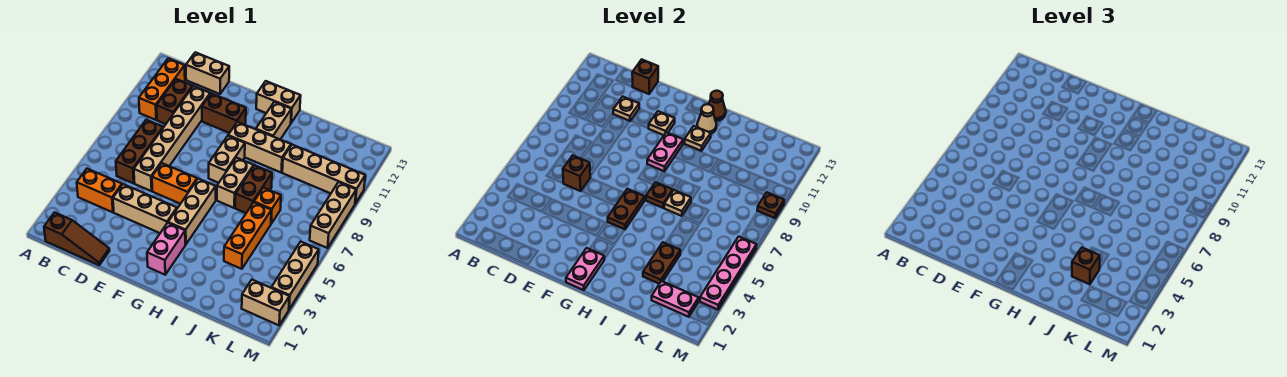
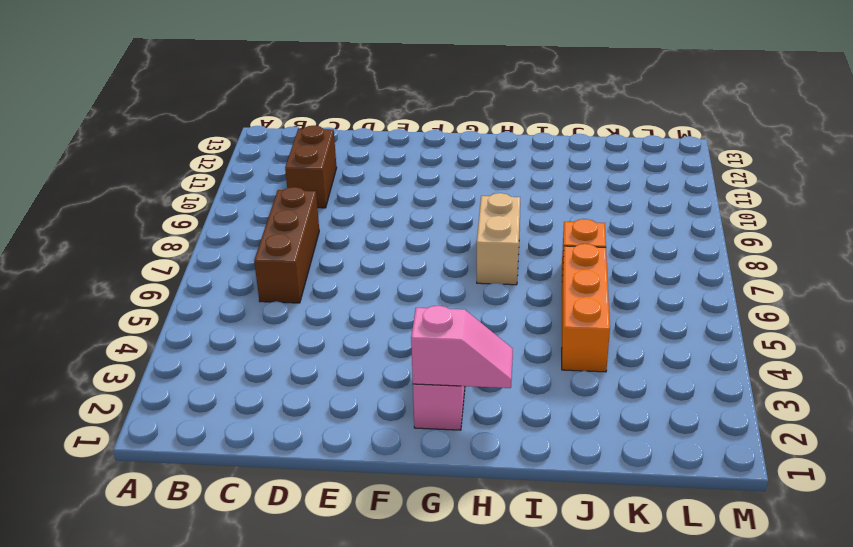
pink slope G2:H2 level 2 top G -> pink plate G1:G2 level 2
none -> brown slope B1:D1 level 1 top B
none -> orange brick B4:C4 level 1
none -> orange brick B10:B12 level 1
none -> tan brick C13:D13 level 1

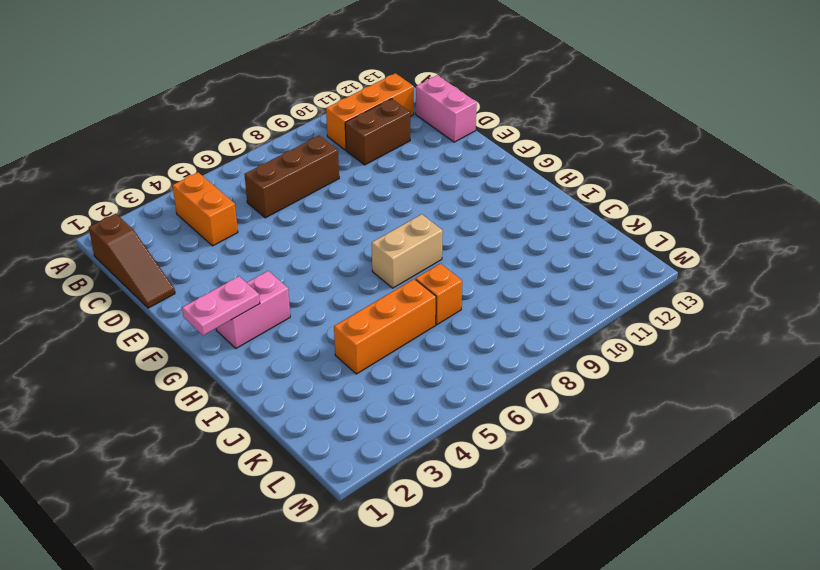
pink brick C13:D13 level 1 -> tan brick C13:D13 level 1
none -> tan brick D4:F4 level 1
none -> tan brick D6:D11 level 1
none -> orange brick E6:F6 level 1
none -> brown brick E11:F11 level 1

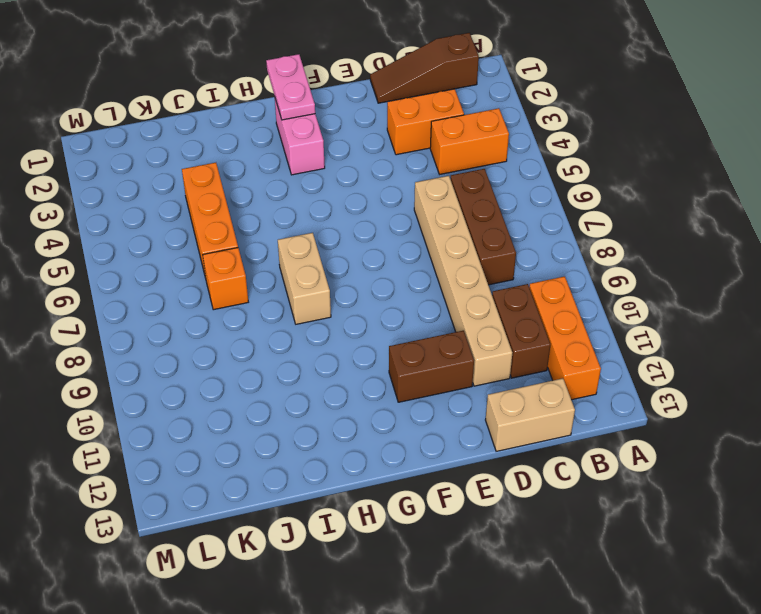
orange brick C3:D3 level 1 -> orange brick E6:F6 level 1
none -> tan brick D4:F4 level 1
none -> tan brick G4:G6 level 1
none -> tan brick G8:G9 level 1
none -> tan brick G10:I10 level 1

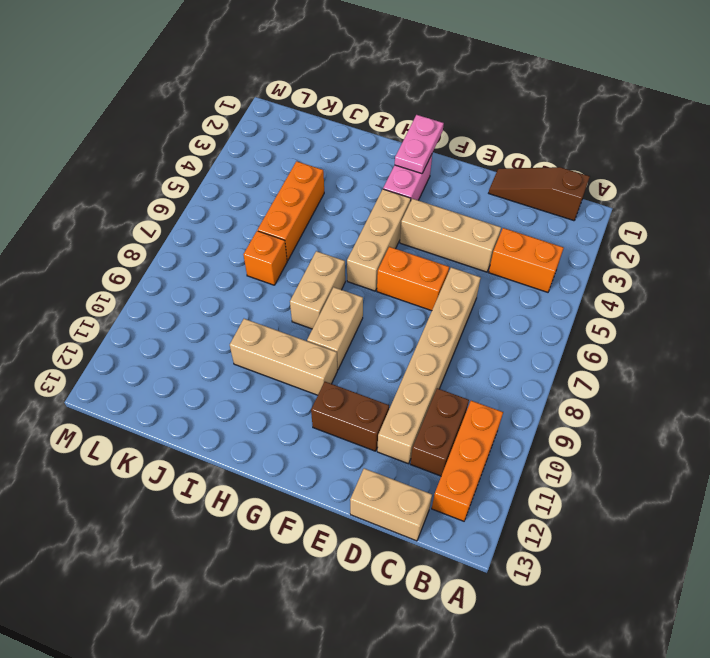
none -> brown brick C6:C8 level 1
none -> tan brick G13:H13 level 1
none -> tan brick H11:H12 level 1
none -> brown brick I7:I8 level 1

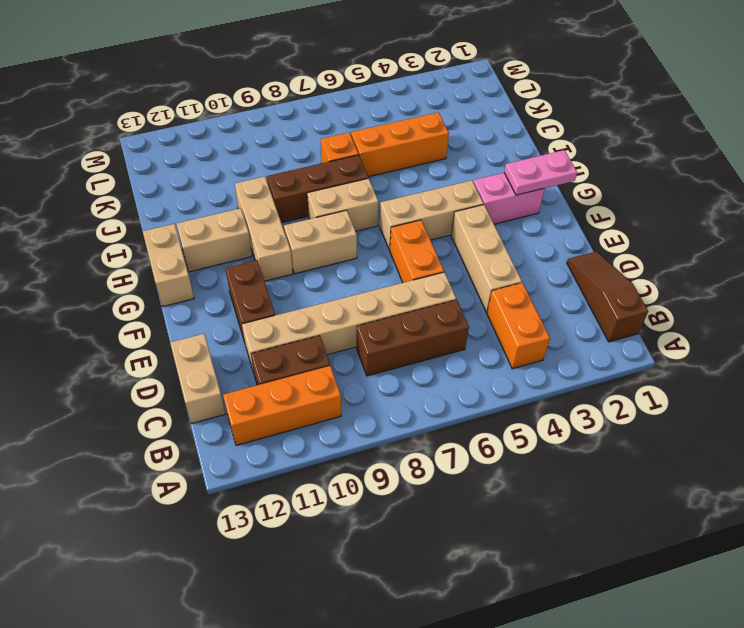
brown brick I7:I9 level 1 -> brown brick I7:I8 level 1
none -> tan brick J10:M10 level 1
none -> tan brick L2:M2 level 1
none -> tan brick M3:M5 level 1
none -> tan brick M7:M9 level 1

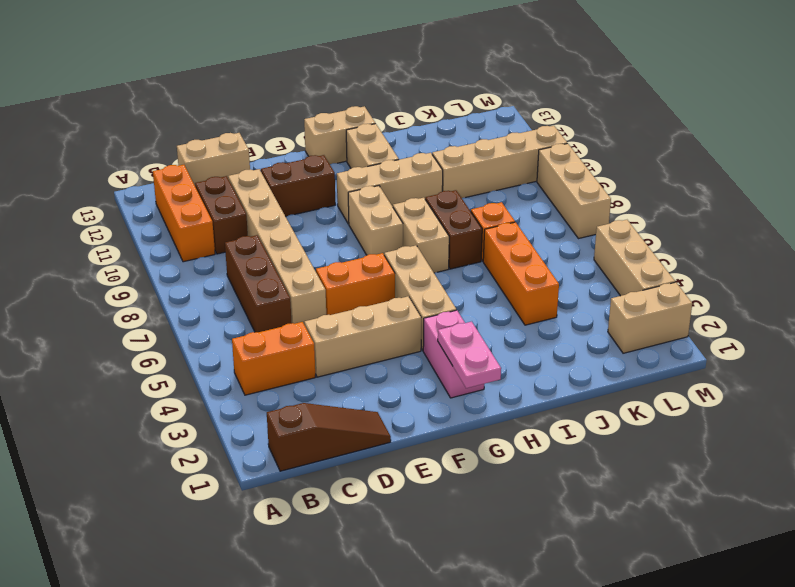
none -> brown brick D6 level 2
none -> tan plate D11 level 2
none -> brown brick D13 level 2
none -> tan plate F11 level 2

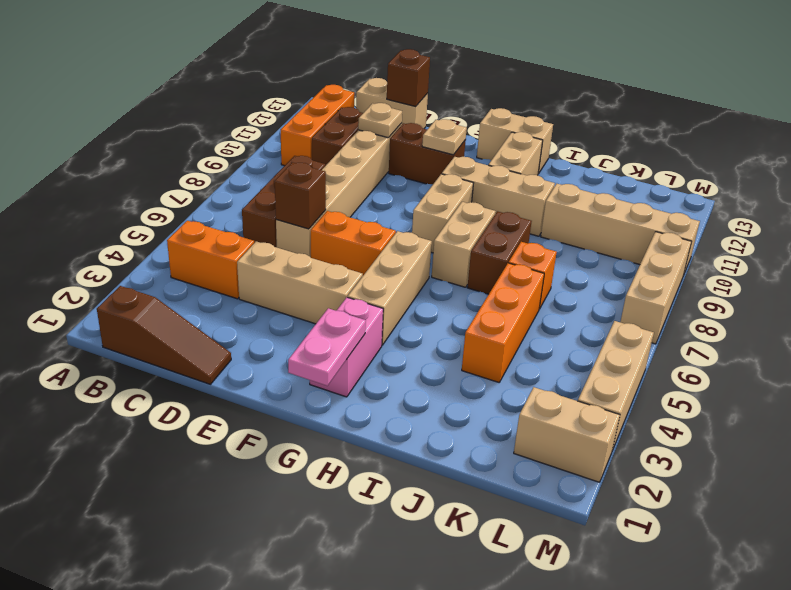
none -> brown plate G5:G6 level 2
none -> pink plate G9:G10 level 2
none -> brown plate H7 level 2
none -> tan plate H11 level 2

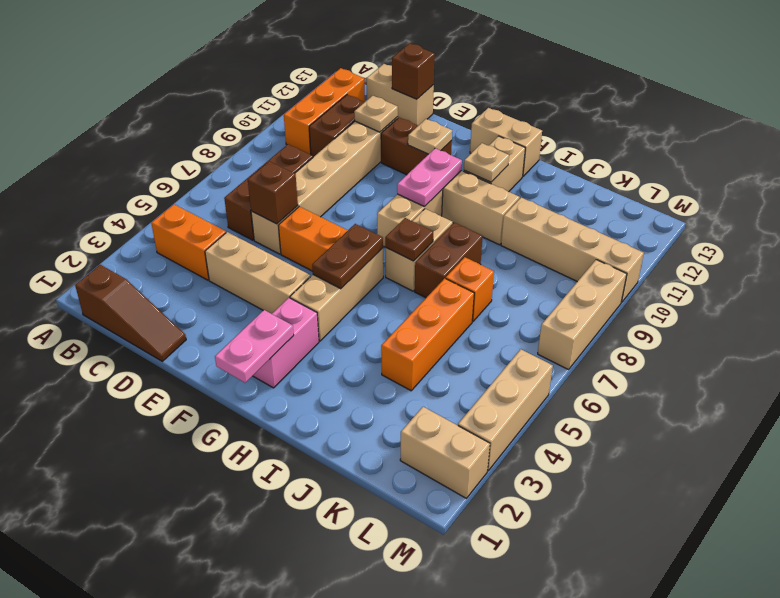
none -> tan cone H12 level 2
none -> brown cone H13 level 2
none -> tan plate I7 level 2
none -> brown plate J3:J4 level 2

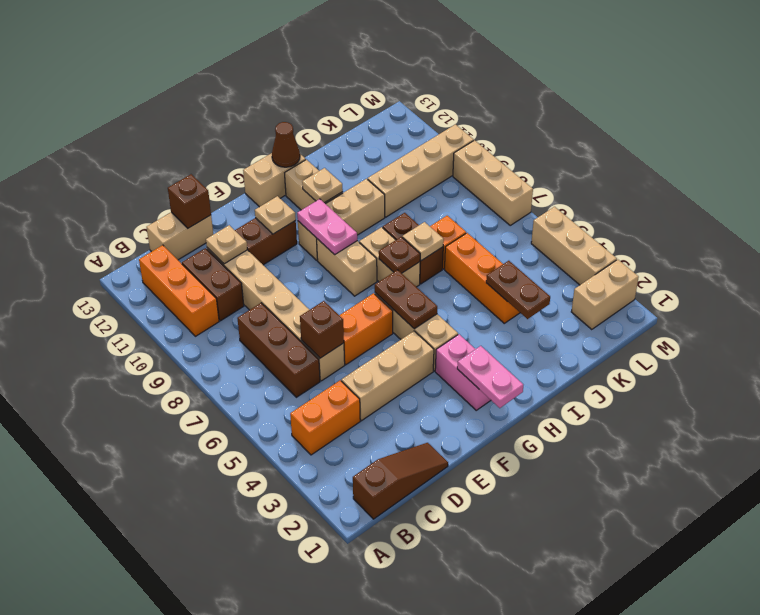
none -> tan cone H12 level 2
none -> pink plate K2:L2 level 2
none -> pink plate M3:M6 level 2
none -> brown plate M9 level 2

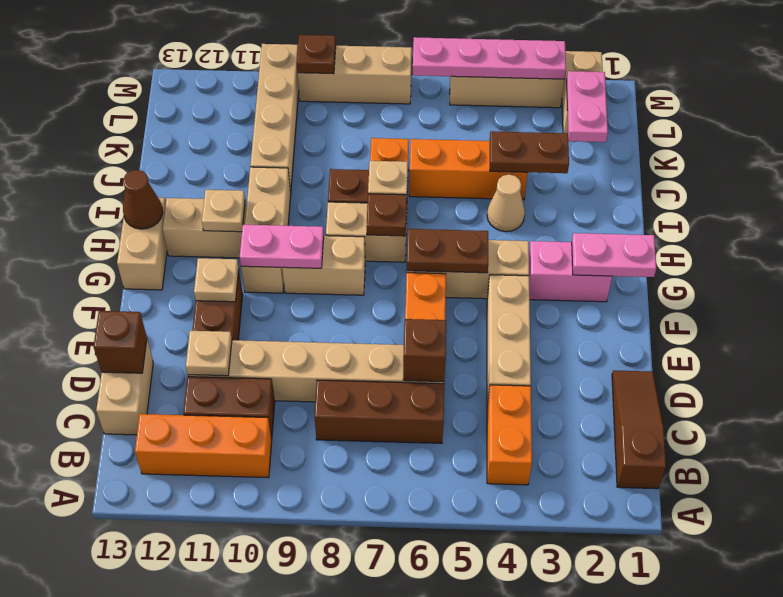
tan cone I4 level 1 -> tan cone H12 level 2
none -> brown brick J3 level 3

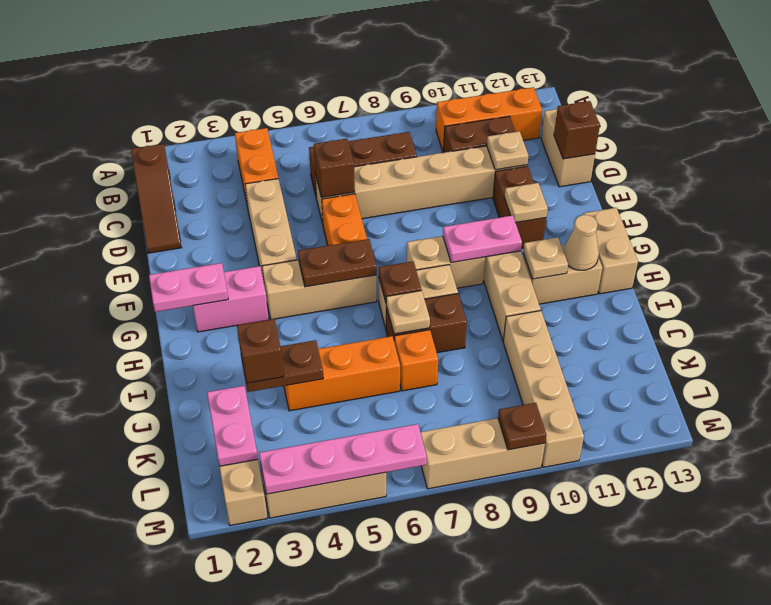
none -> brown cone H13 level 2

